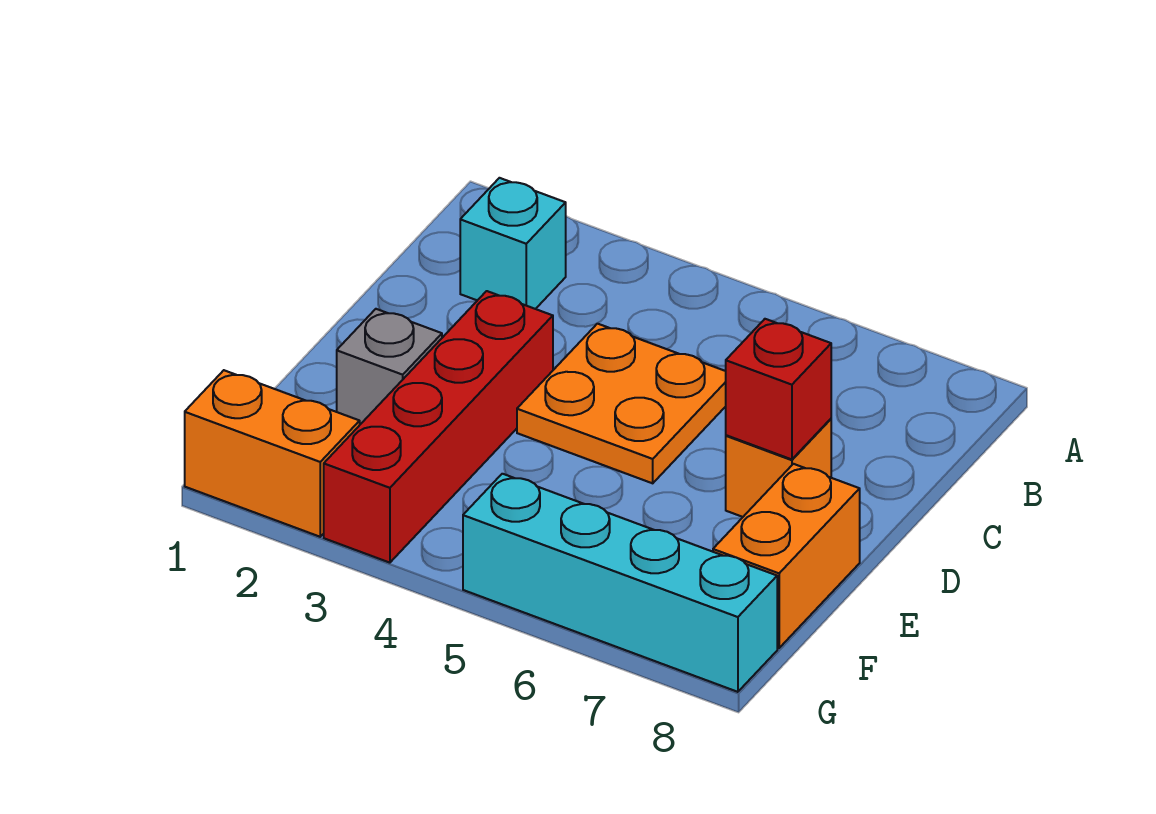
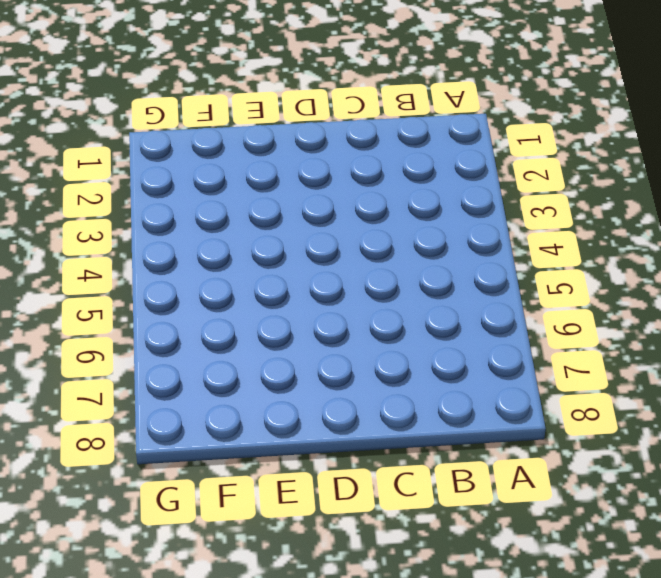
none -> cyan brick B2 level 1
none -> orange plate C4:D5 level 1

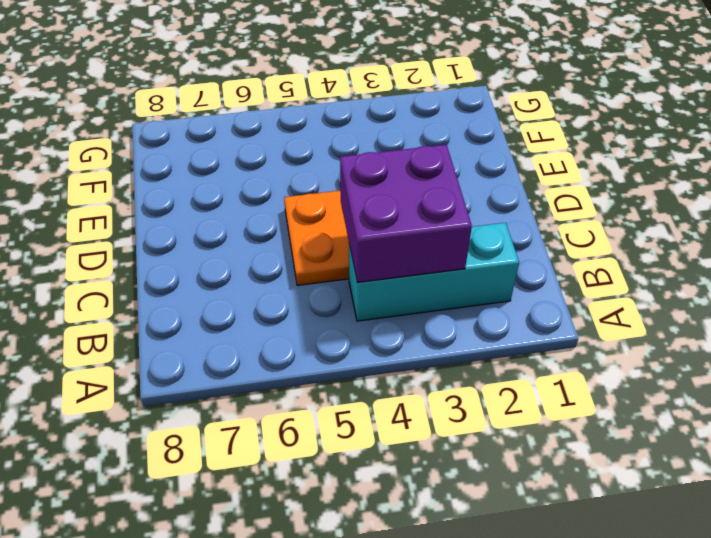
cyan brick B2:B4 level 1 -> cyan brick B2 level 1
purple brick B3:C4 level 2 -> none
none -> red brick D3:G3 level 1
none -> orange brick D7 level 1

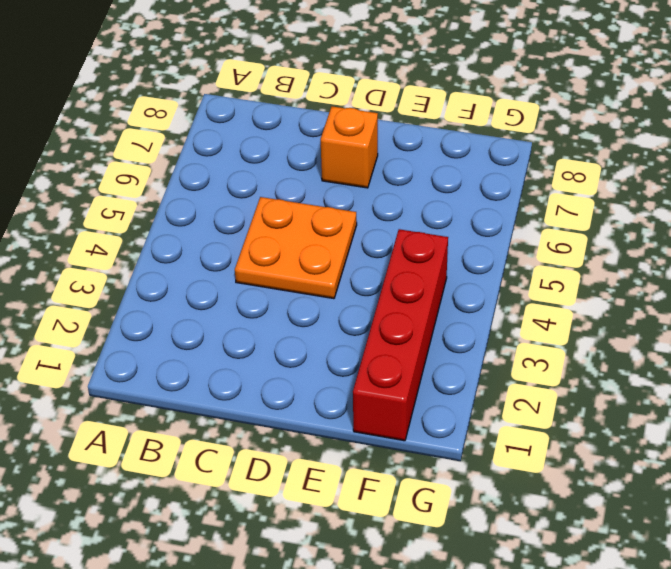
red brick F1:F4 level 1 -> red brick D3:G3 level 1
none -> cyan brick B2 level 1
none -> grey brick E2 level 1

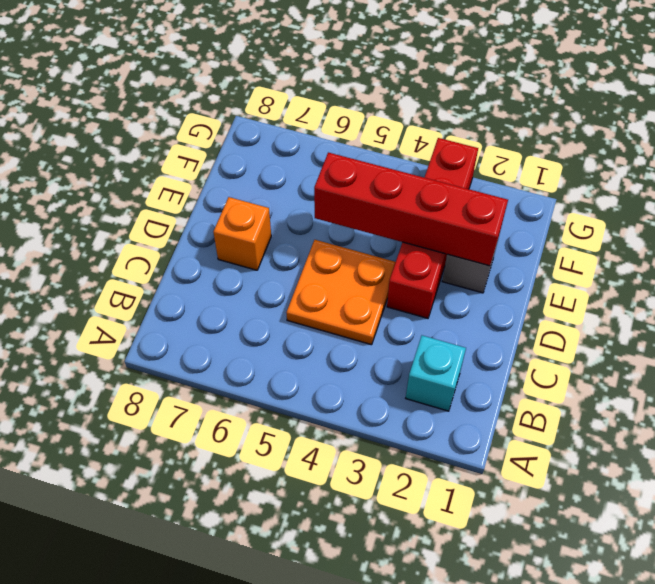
red brick E2:E5 level 2 -> none
none -> orange brick E8:F8 level 1
none -> orange brick G1:G2 level 1

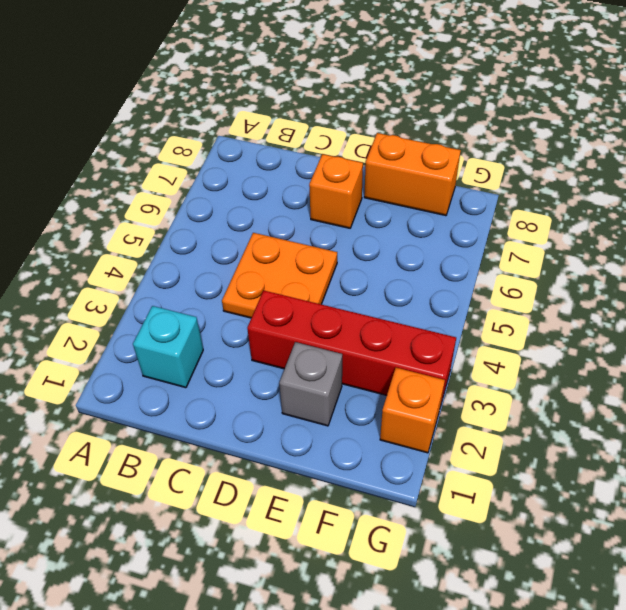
orange brick G2 level 1 -> orange brick G1:G2 level 1
none -> cyan brick G5:G8 level 1
none -> red brick D7 level 2

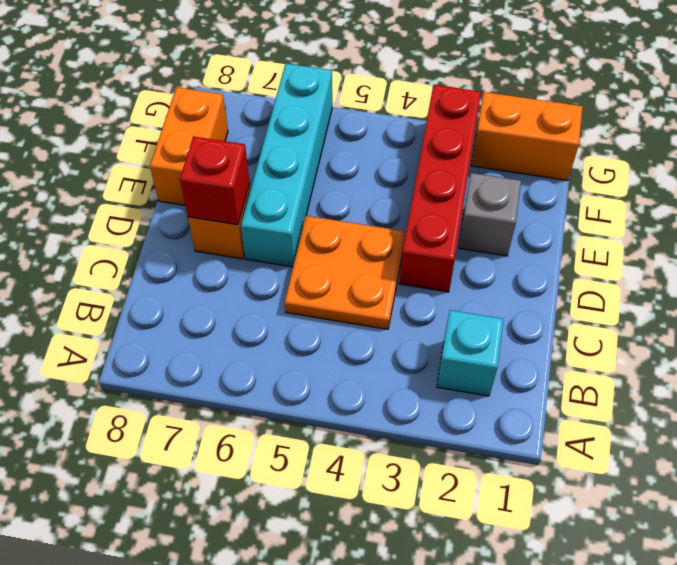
cyan brick D6:G6 level 1 -> cyan brick G5:G8 level 1

